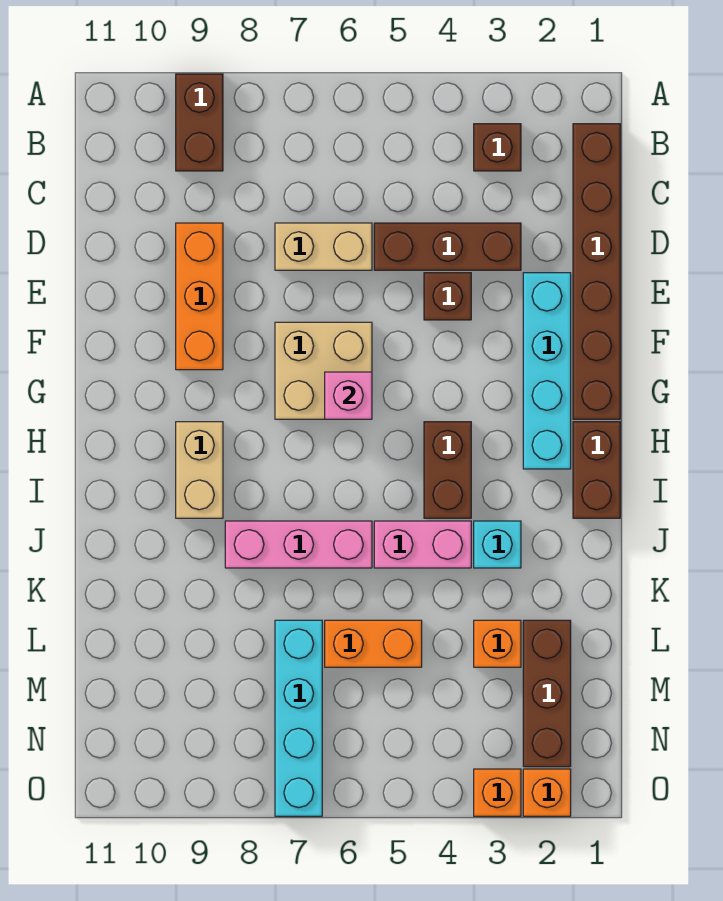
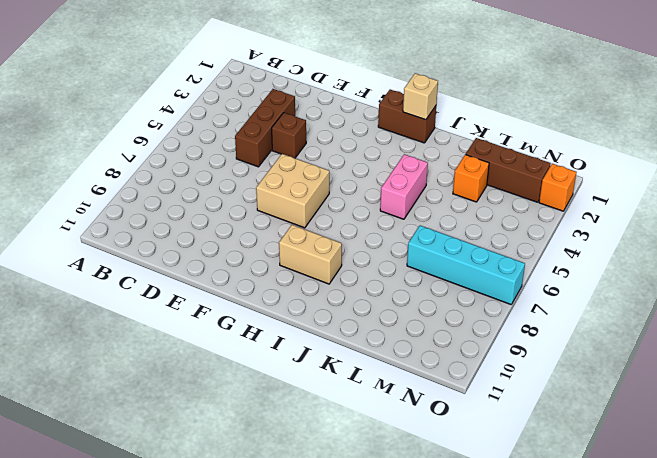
tan brick I1 level 2 -> none
none -> brown brick A9:B9 level 1
none -> brown brick B1:G1 level 1
none -> brown brick B3 level 1

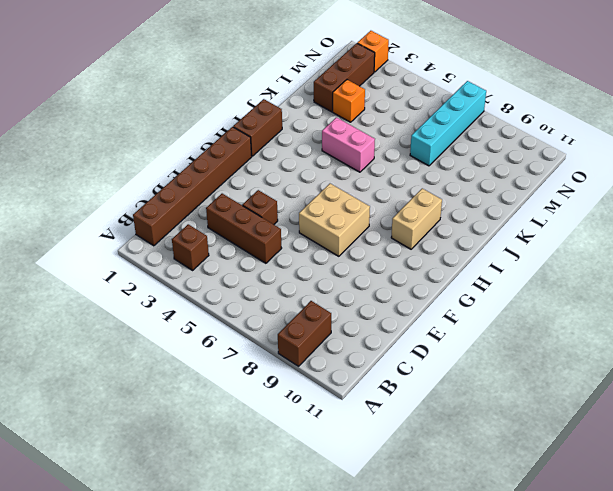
none -> tan brick D6:D7 level 1
none -> orange brick D9:F9 level 1
none -> cyan brick E2:H2 level 1

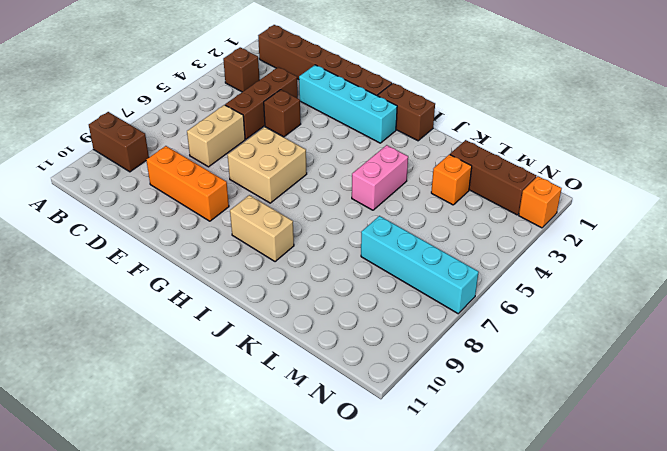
none -> brown brick H4:I4 level 1
none -> cyan brick J3 level 1
none -> pink brick J6:J8 level 1

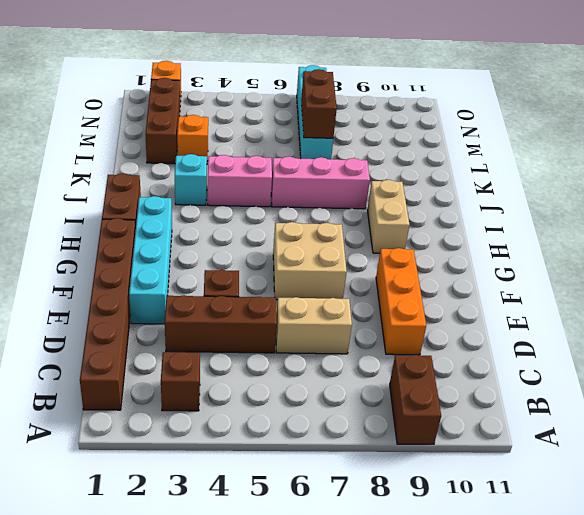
brown brick L7:M7 level 2 -> brown brick H4:I4 level 1
none -> orange brick L5:L6 level 1
none -> orange brick O3 level 1
none -> pink brick G6 level 2

